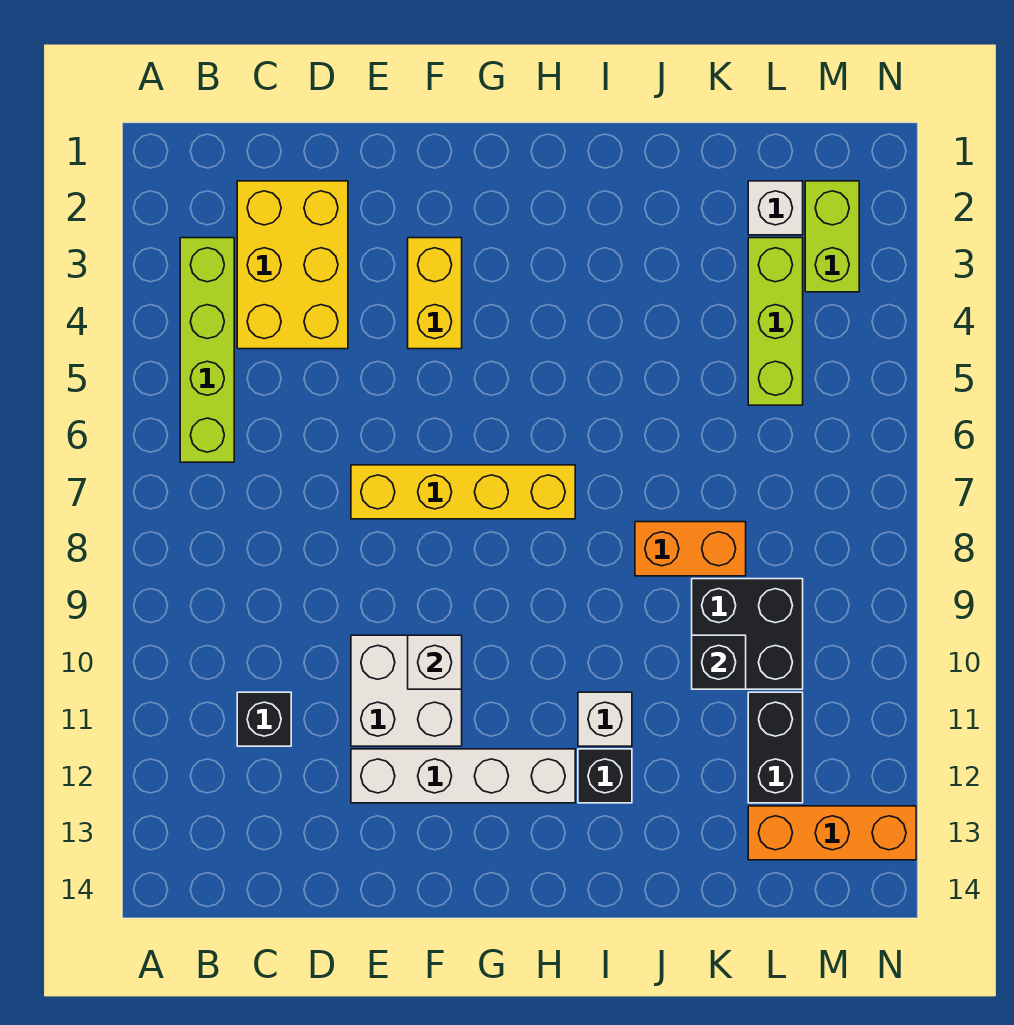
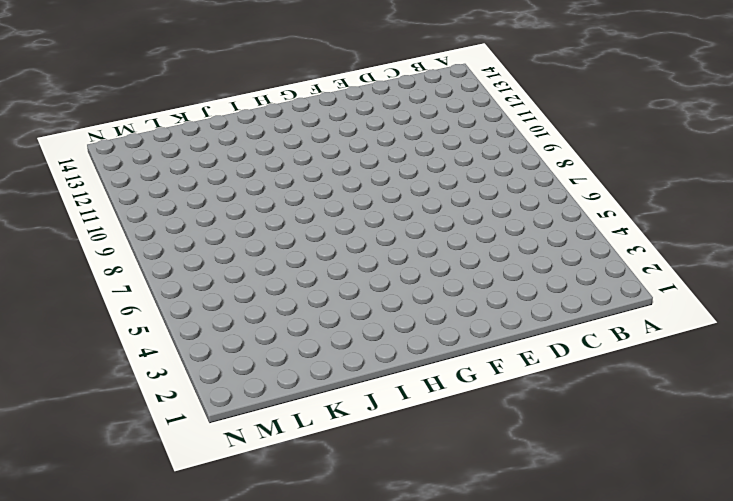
none -> lime brick B3:B6 level 1
none -> yellow brick C2:D4 level 1
none -> black brick C11 level 1

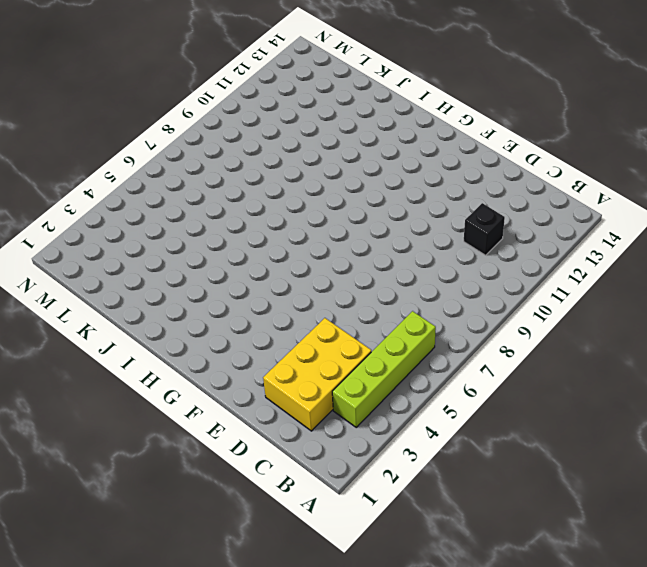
none -> yellow brick E7:H7 level 1
none -> white brick E10:F11 level 1
none -> white brick E12:H12 level 1

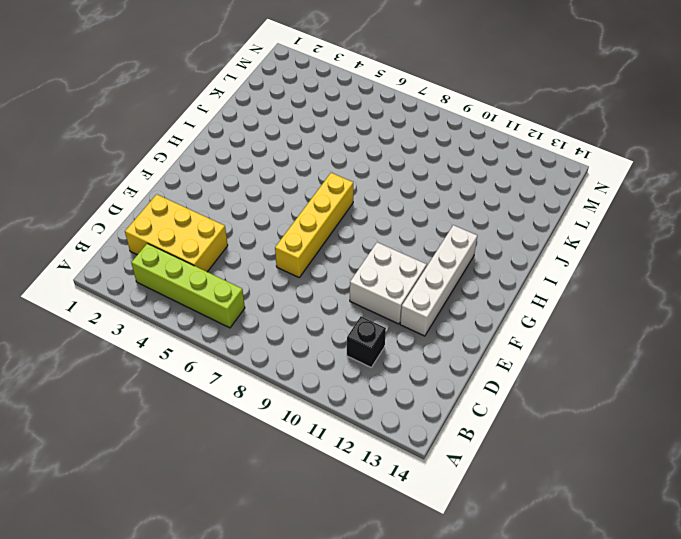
none -> yellow brick F3:F4 level 1
none -> white brick I11 level 1
none -> black brick I12 level 1

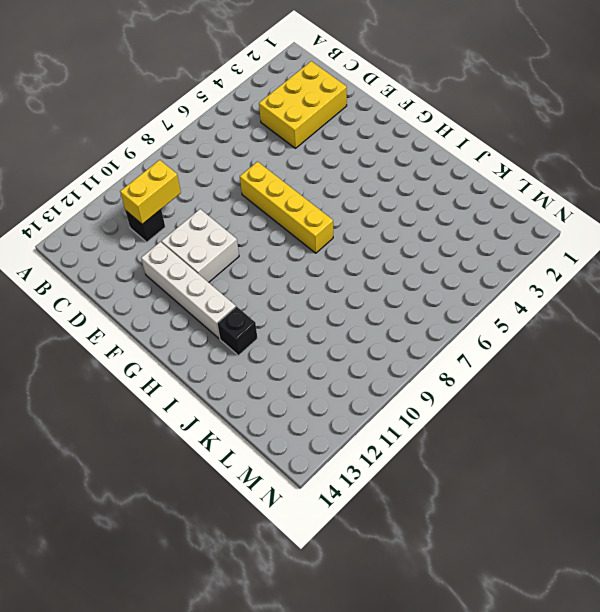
yellow brick C10:C11 level 2 -> yellow brick F3:F4 level 1
none -> lime brick B3:B6 level 1
none -> white brick I11 level 1
none -> orange brick J8:K8 level 1

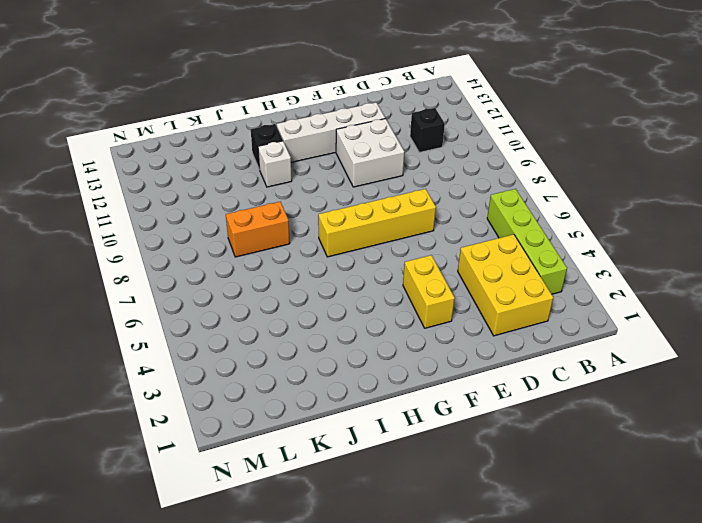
none -> black brick K9:L10 level 1
none -> white brick L2 level 1
none -> lime brick L3:L5 level 1

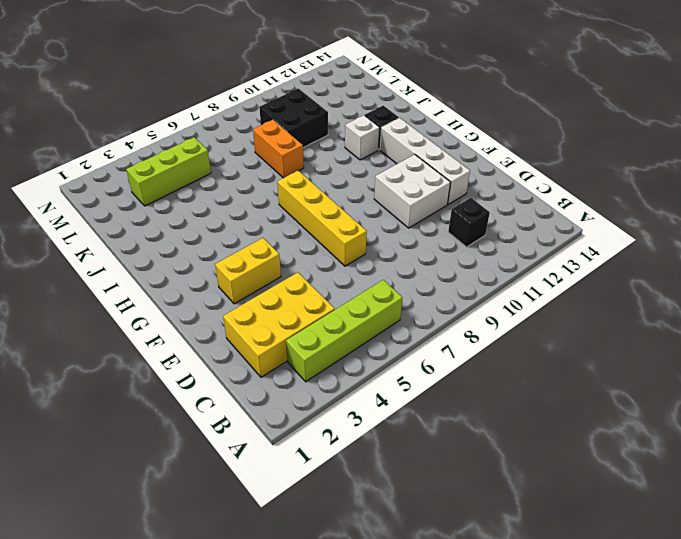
none -> white brick L2 level 1
none -> black brick L11:L12 level 1
none -> orange brick L13:N13 level 1

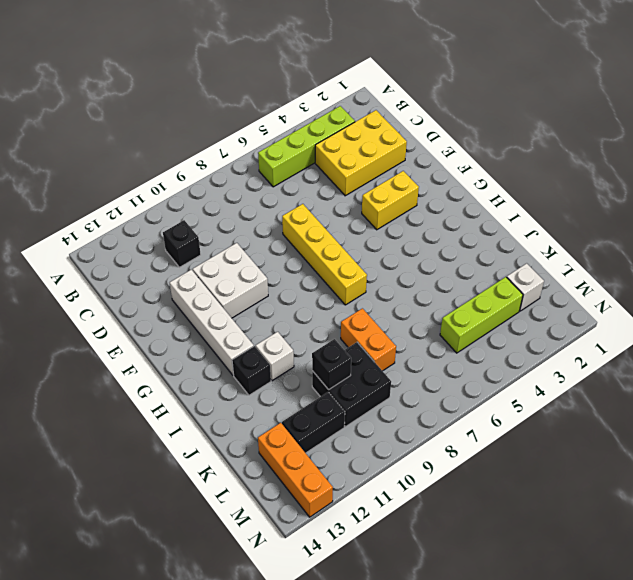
none -> lime brick M2:M3 level 1
none -> white brick F10 level 2

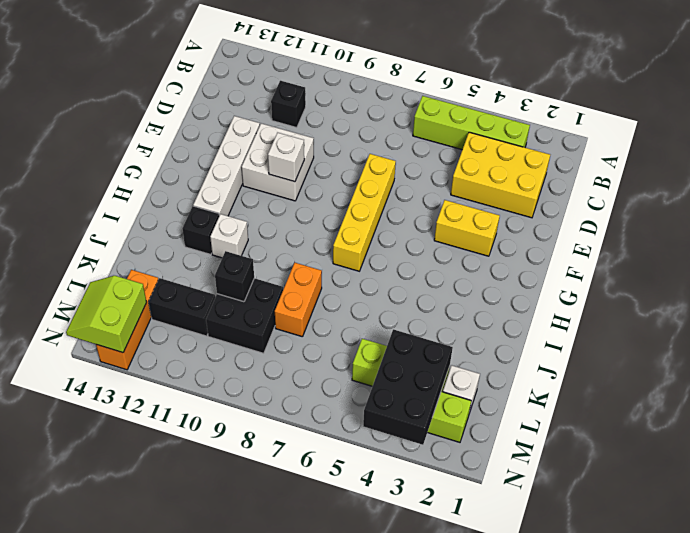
black brick L3:N4 level 2 -> none
lime slope M13:N14 level 2 top 13 -> none

